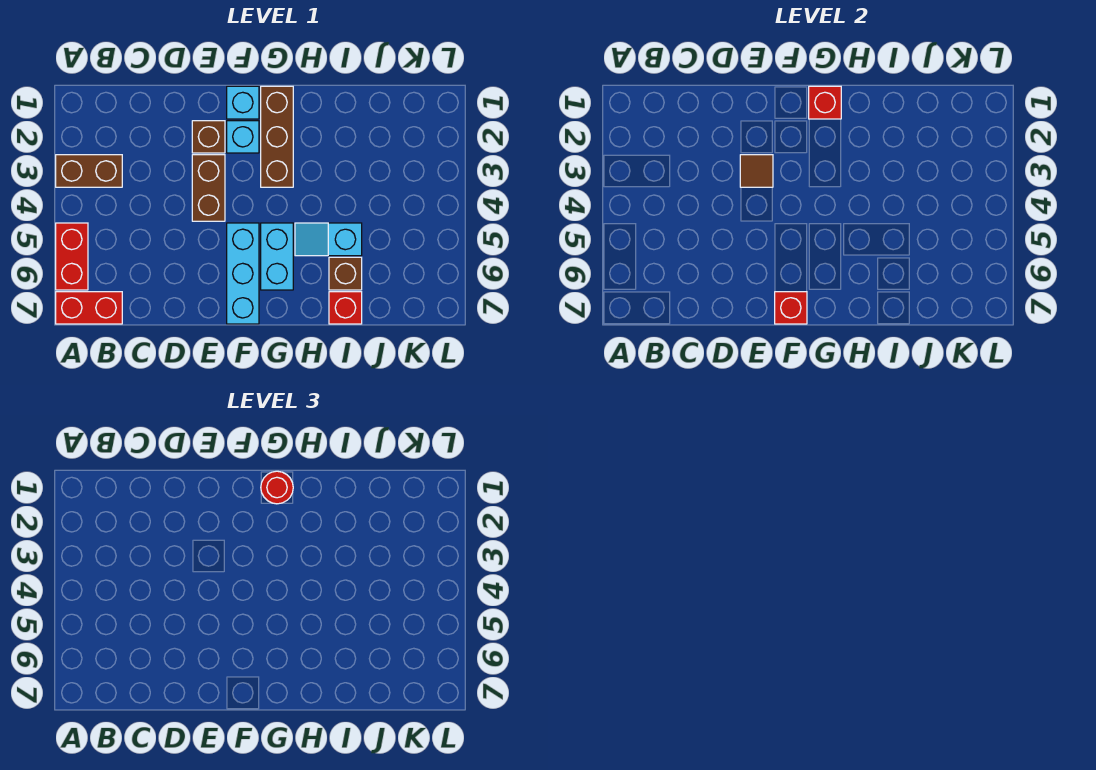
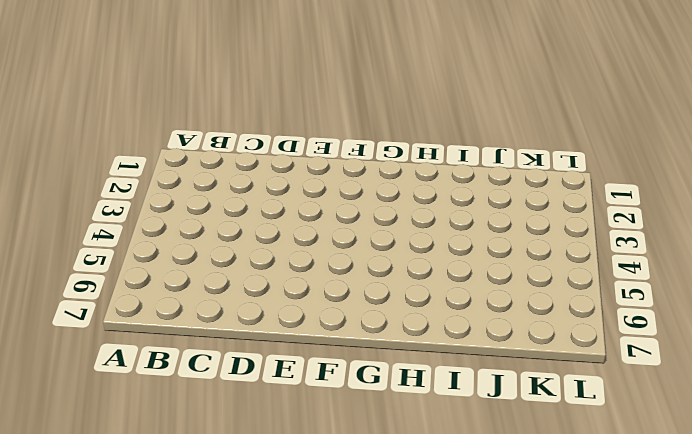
none -> brown brick A3:B3 level 1
none -> red brick A5:A6 level 1
none -> red brick A7:B7 level 1

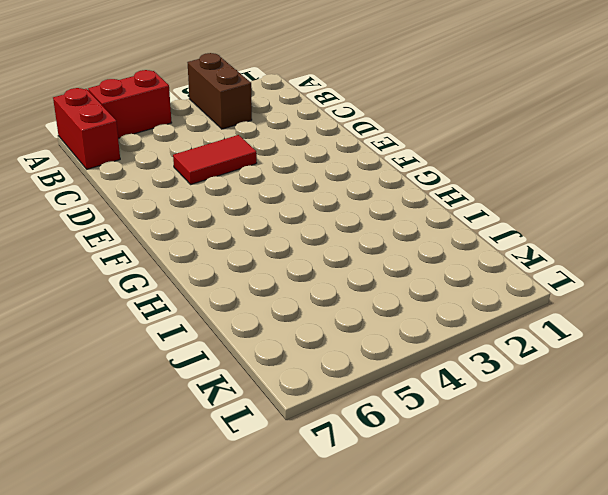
red tile D4:D5 level 1 -> none
none -> brown brick E2 level 1
none -> brown brick E3:E4 level 1
none -> cyan brick F1 level 1

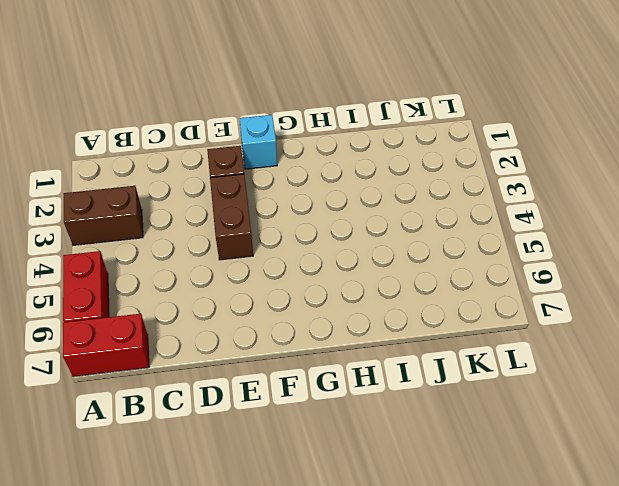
none -> cyan brick F2 level 1
none -> cyan brick F5:F7 level 1
none -> brown brick G1:G3 level 1

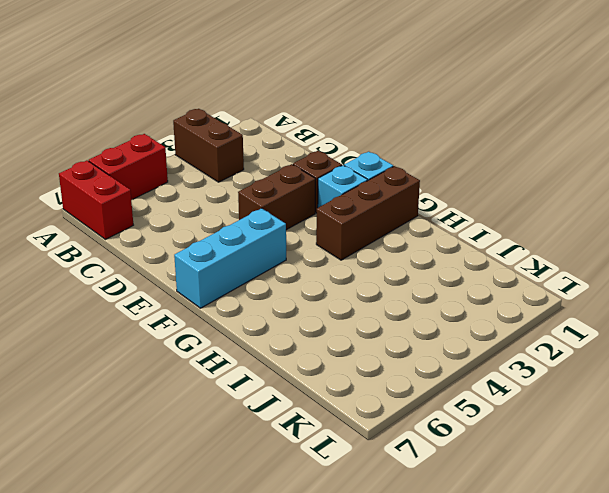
none -> cyan brick G5:G6 level 1
none -> cyan slope H5:I5 level 1 top I
none -> brown brick I6 level 1

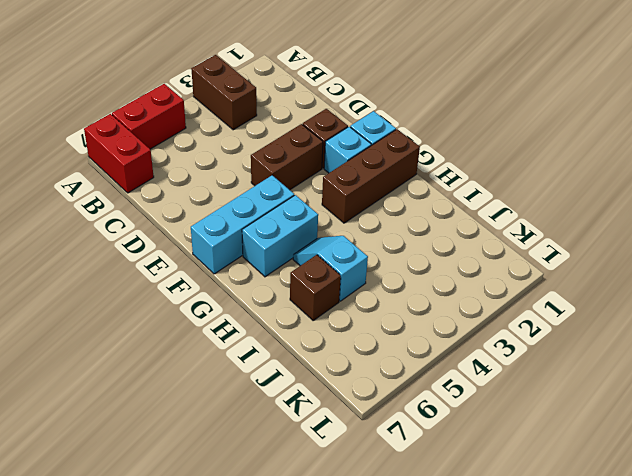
none -> red brick I7 level 1
none -> brown tile E3 level 2
none -> red brick F7 level 2

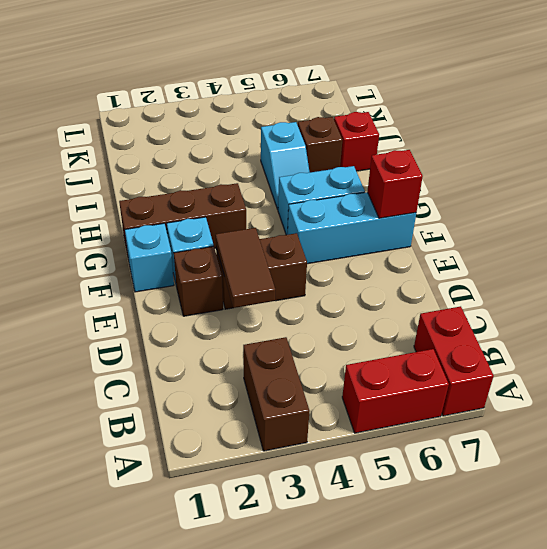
brown tile D3:E3 level 2 -> brown tile E3 level 2
none -> red brick G1 level 2
none -> red round brick G1 level 3

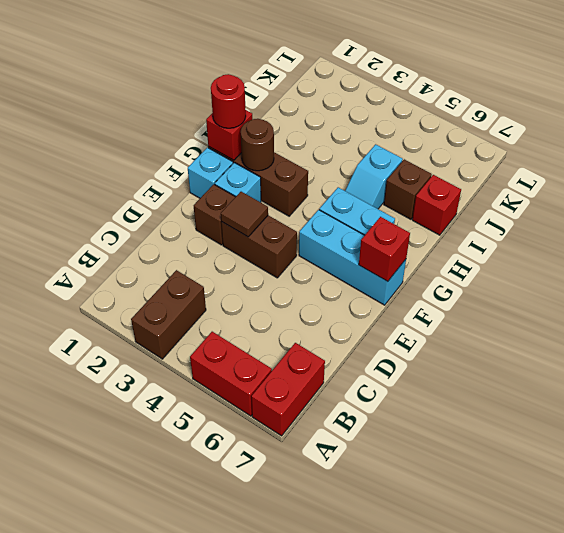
brown round brick G2 level 2 -> none

